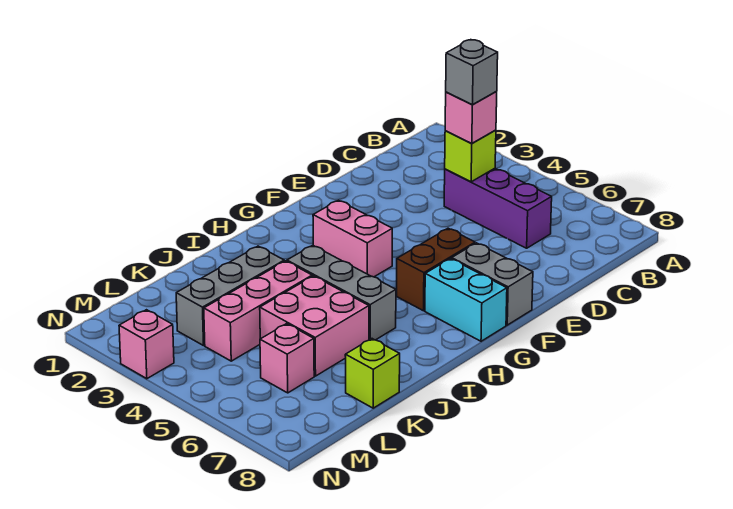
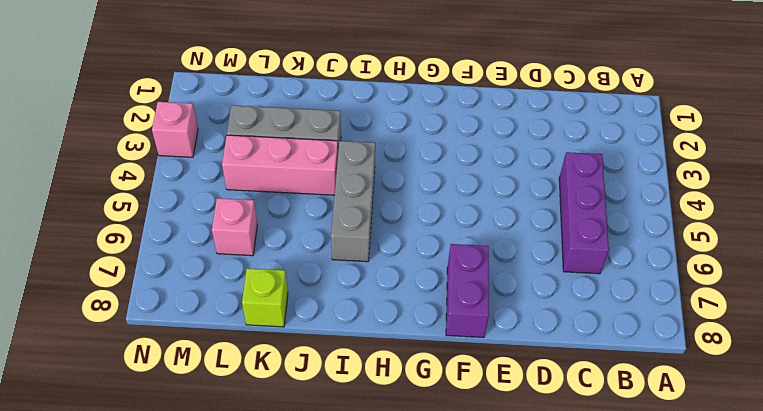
purple brick F7:F8 level 1 -> grey brick F7:F8 level 1
none -> brown brick F6:G6 level 1
none -> pink brick G3:G4 level 1
none -> cyan brick G7:G8 level 1

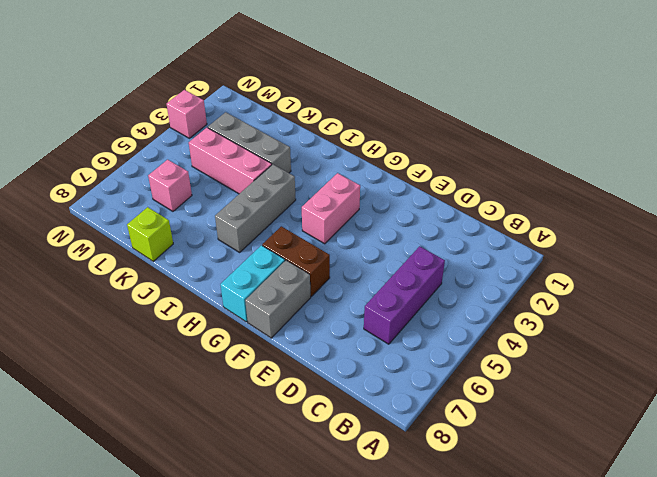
none -> pink brick J5:K6 level 1
none -> lime brick C4 level 2
none -> pink brick C4 level 3

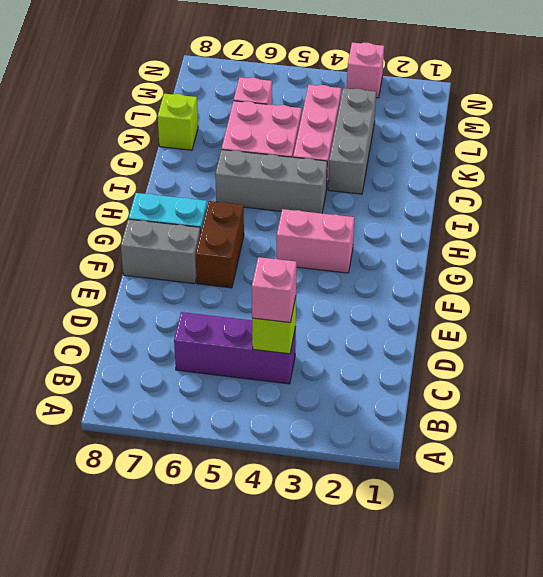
none -> grey brick C4 level 4

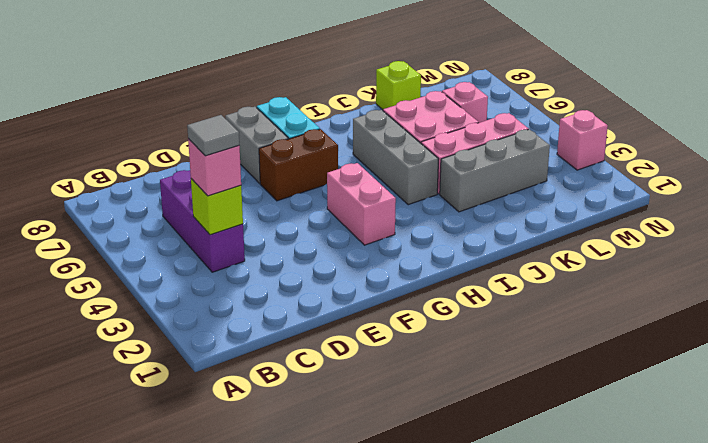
grey tile C4 level 4 -> grey brick C4 level 4

